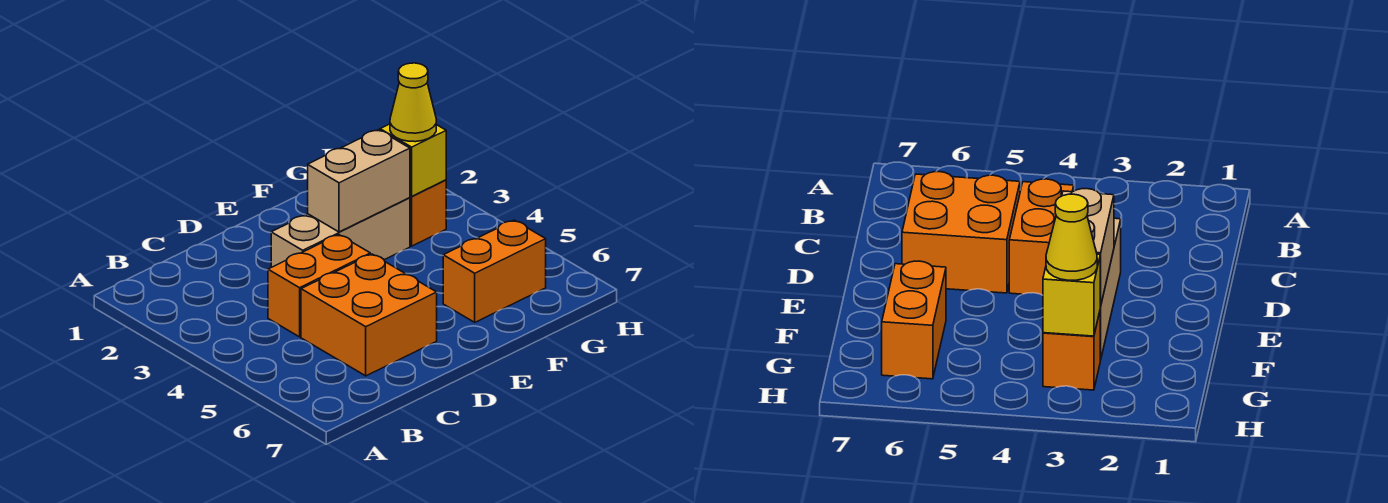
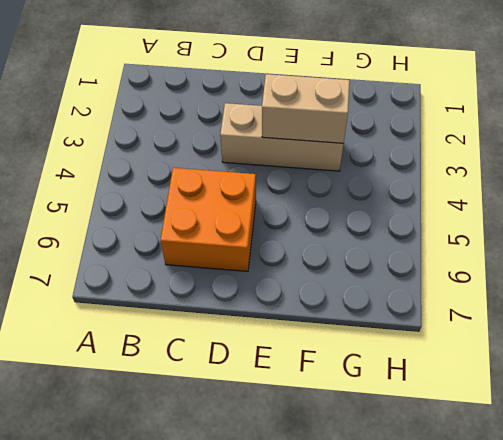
none -> orange brick C4:D4 level 1
none -> orange brick F6:G6 level 1

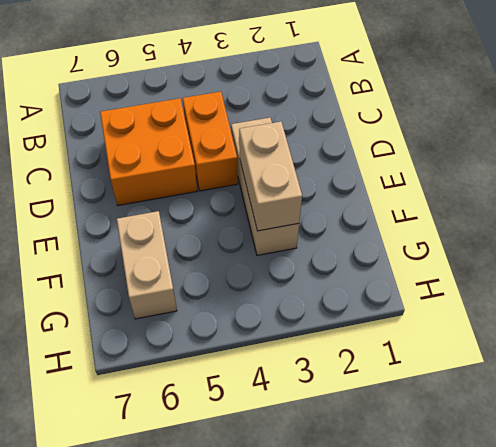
tan brick F6:G6 level 1 -> orange brick F6:G6 level 1
none -> orange brick G3 level 1
none -> yellow brick G3 level 2

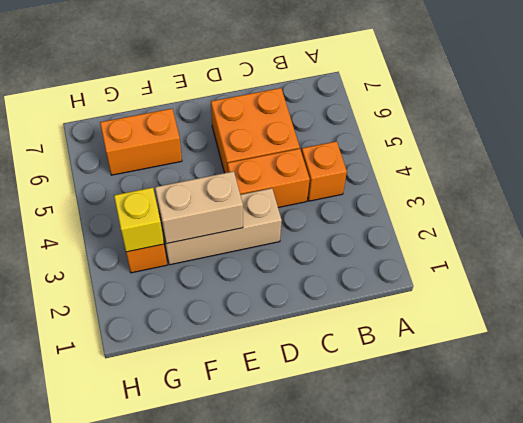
orange brick B4 level 1 -> none
none -> yellow cone G3 level 3

